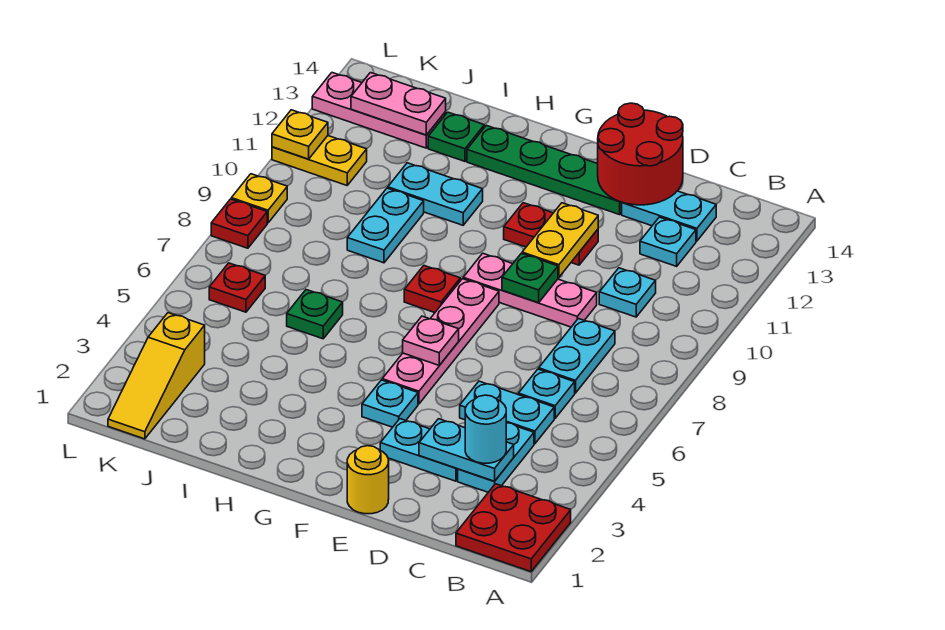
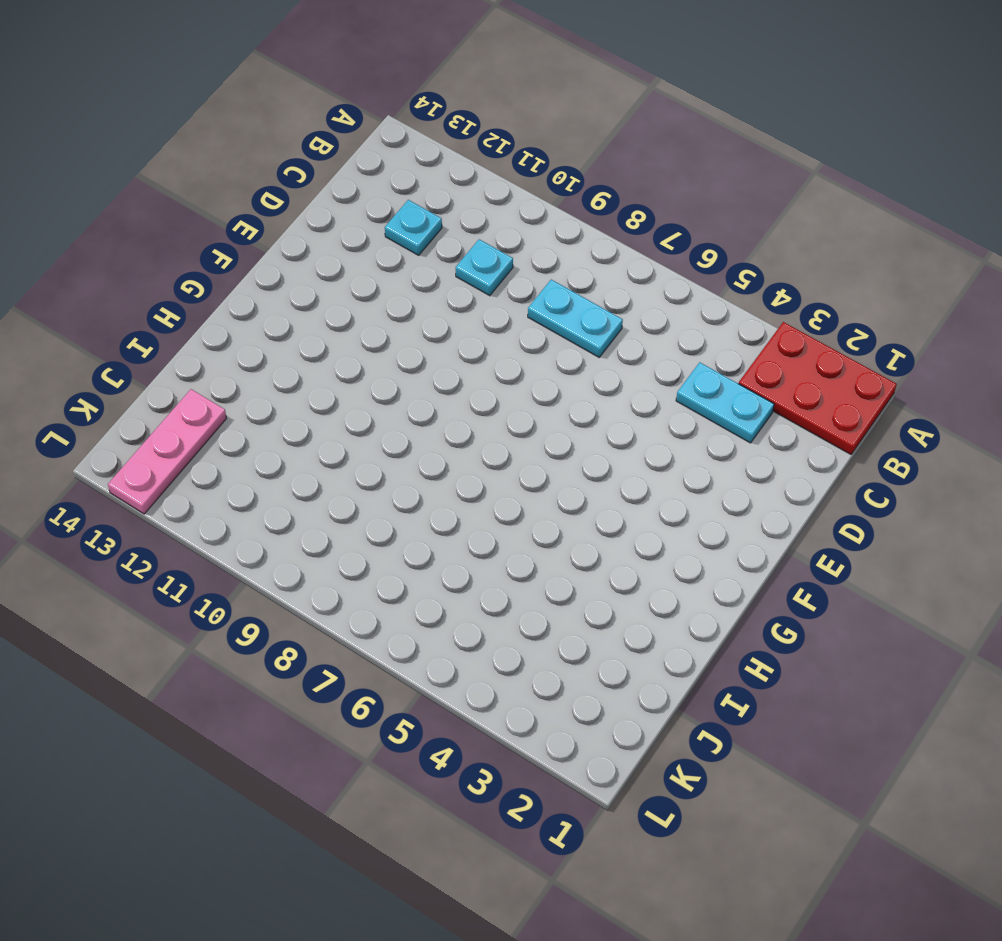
red plate A1:B3 level 1 -> red plate A1:B2 level 1
none -> cyan plate C5:D5 level 1
none -> cyan plate C6 level 1
none -> cyan plate C13:D13 level 1
none -> cyan plate D3:E3 level 1

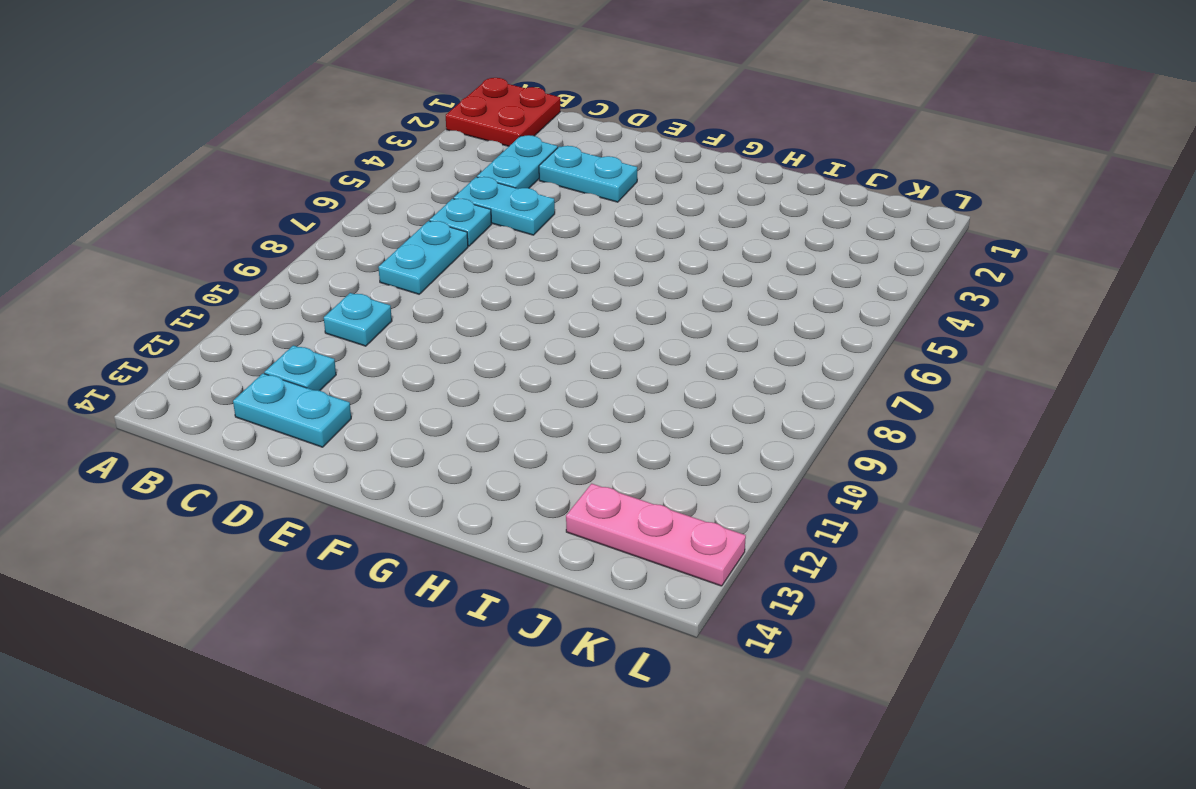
none -> pink plate D9:F9 level 1
none -> yellow round brick E1 level 1
none -> red plate E11:F11 level 1
none -> green plate E13:H13 level 1

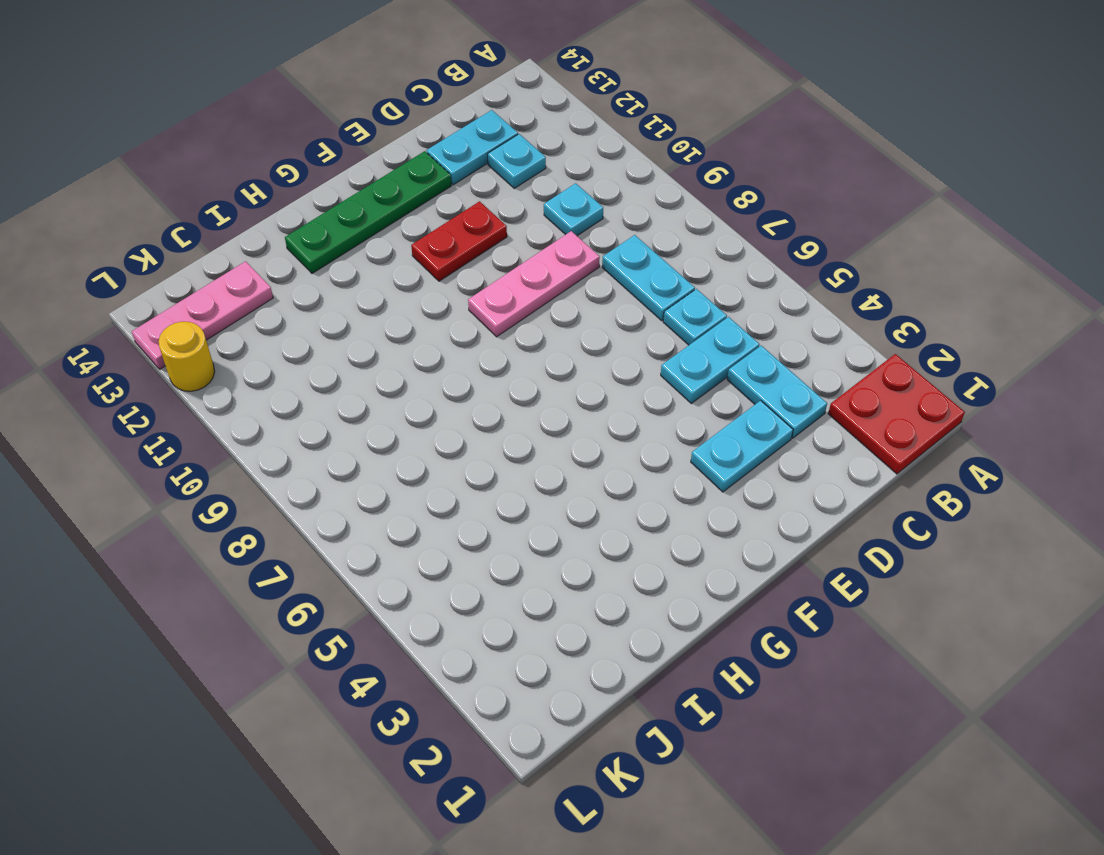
yellow round brick L12 level 1 -> yellow round brick E1 level 1
none -> cyan plate F4 level 1
none -> pink plate F5:F8 level 1
none -> red plate G8 level 1
none -> cyan plate H11:I11 level 1

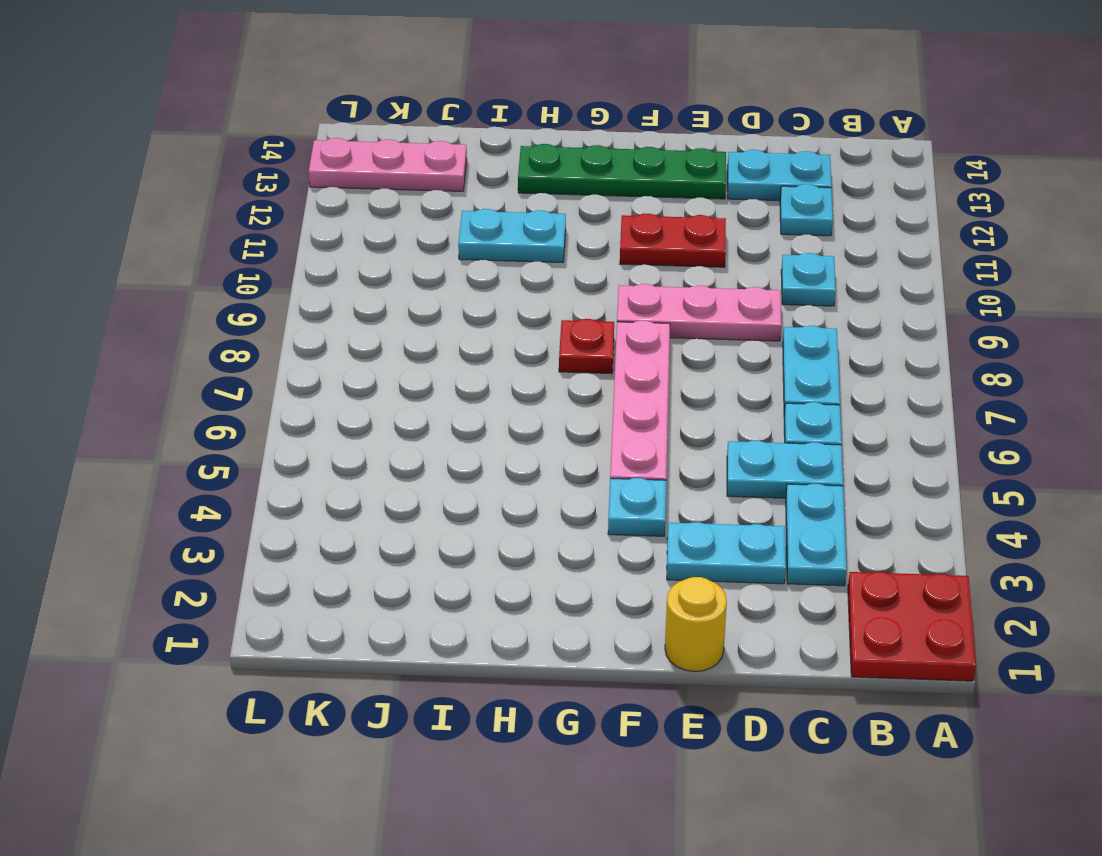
none -> green plate I6 level 1
none -> cyan plate I9:I10 level 1
none -> green plate I13 level 1
none -> yellow slope K1:K3 level 1 top 3

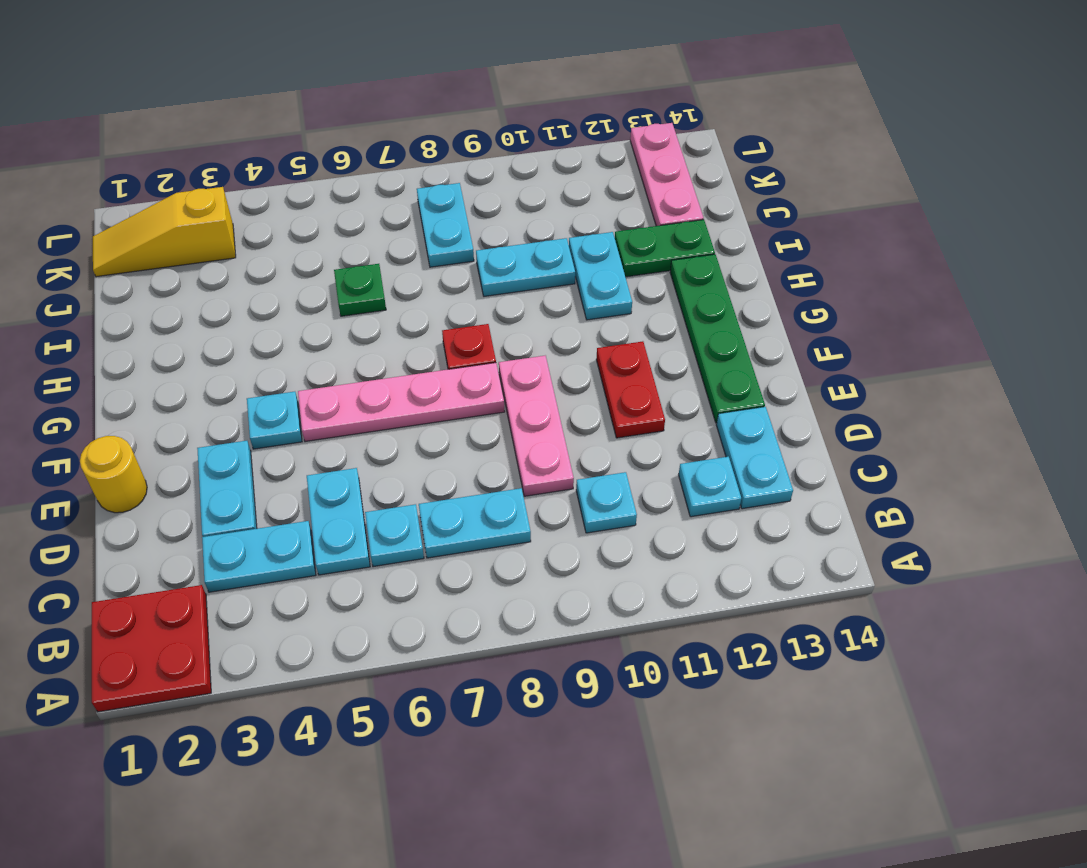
green plate I12:I13 level 1 -> green plate I13 level 1
cyan plate J8:K8 level 1 -> cyan plate C3:D3 level 2
none -> red plate K6 level 1
none -> yellow plate K11:L11 level 1
none -> red plate L8 level 1
none -> yellow plate L9 level 1

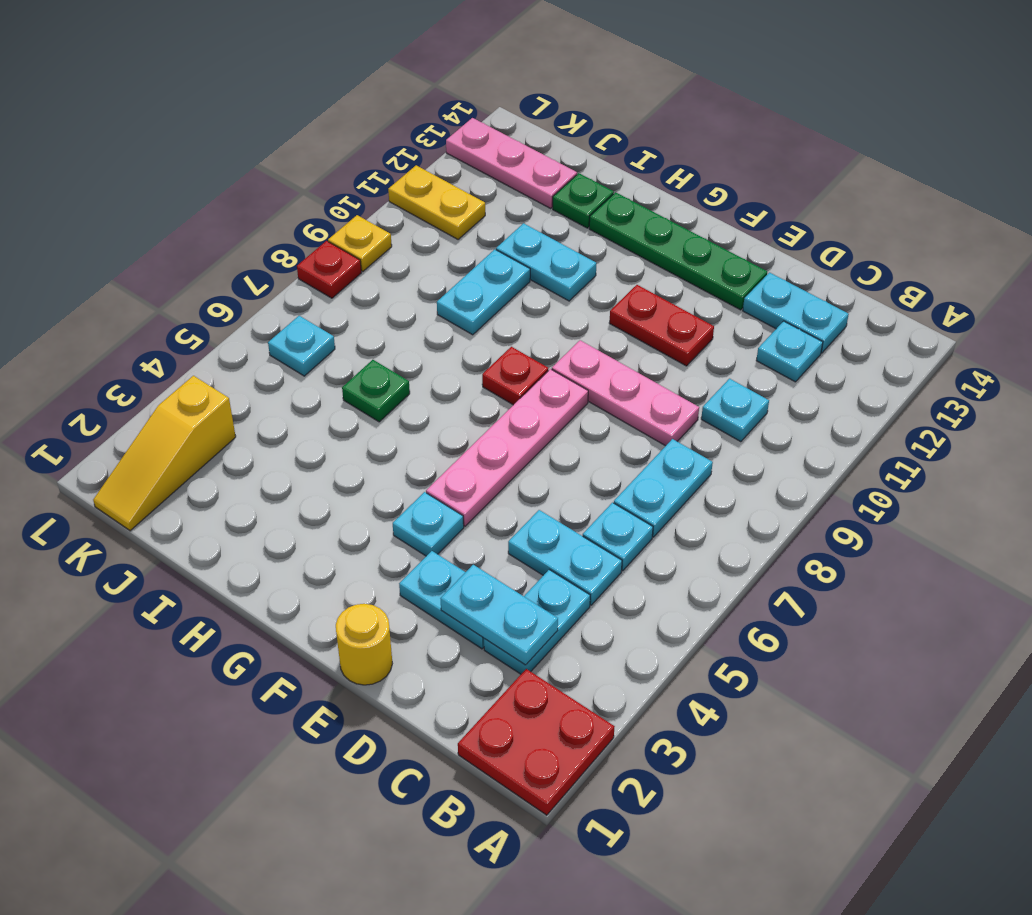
cyan plate K6 level 1 -> red plate K6 level 1
none -> red round brick D13:E14 level 2
none -> green plate E9 level 2
none -> yellow plate E10:E11 level 2
none -> pink plate F6 level 2

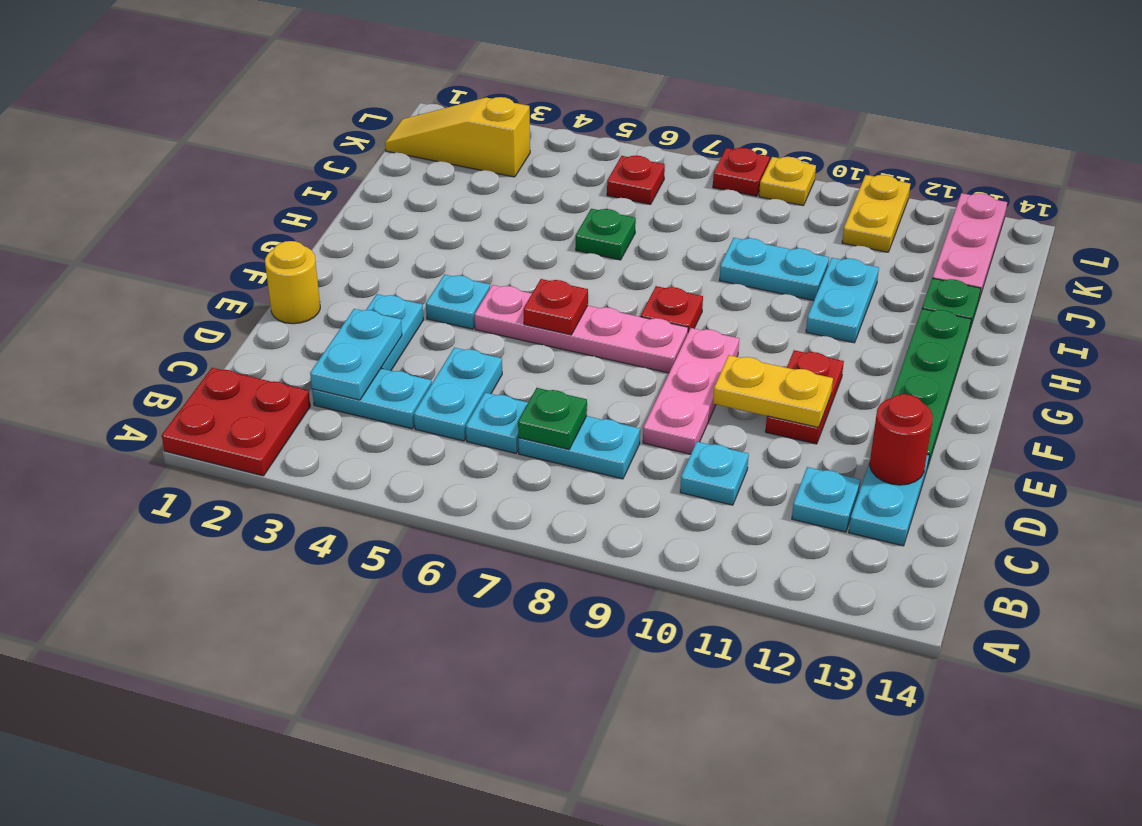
green plate C7 level 2 -> green plate E9 level 2
red round brick D13 level 2 -> red round brick D13:E14 level 2
red plate F6 level 2 -> pink plate F6 level 2
none -> pink plate J13:K13 level 2
none -> yellow plate L11 level 2
none -> cyan round brick C3 level 3

